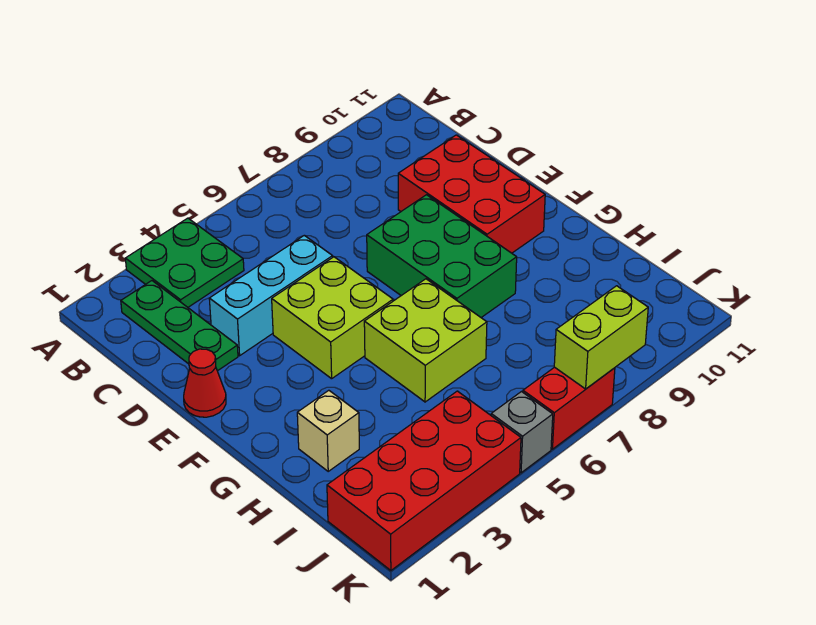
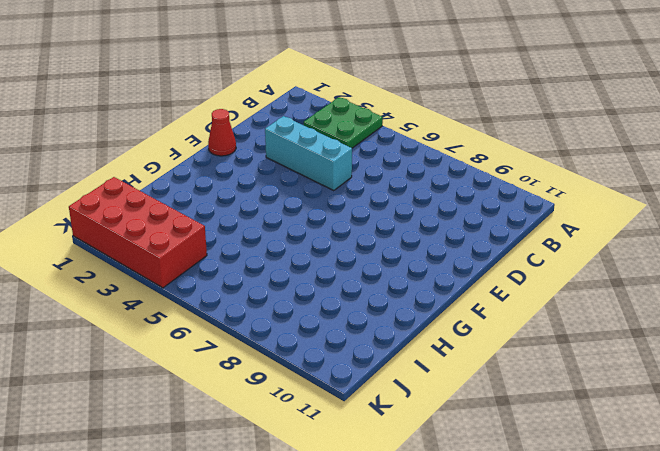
none -> green plate B2:D2 level 1
none -> red brick D9:F10 level 1
none -> lime brick E4:F5 level 1

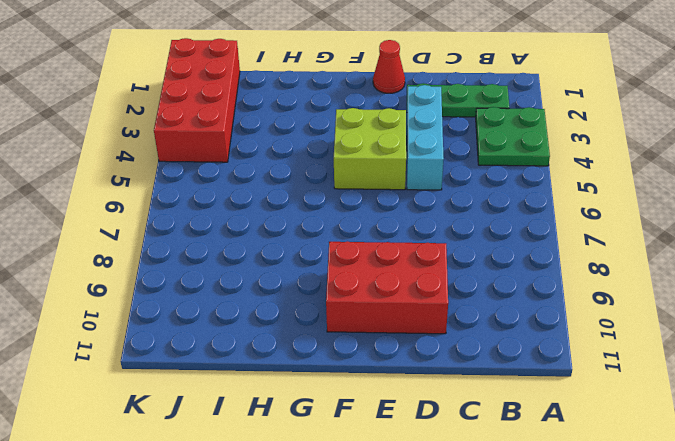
none -> green brick E7:G8 level 1
none -> lime brick G5:H6 level 1
none -> tan brick H2 level 1

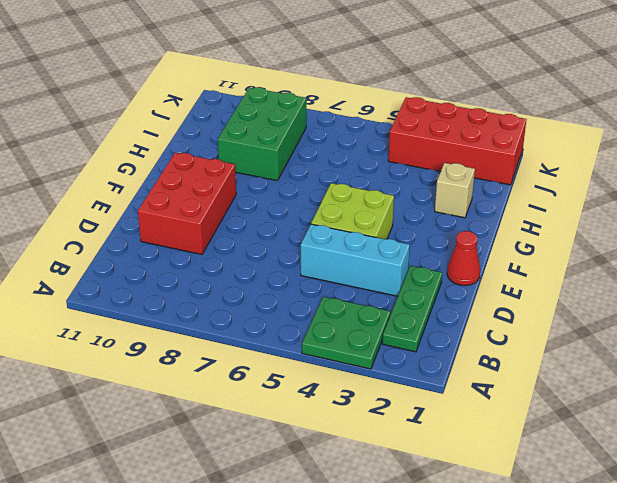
green brick H8:J9 level 1 -> green brick E7:G8 level 1
none -> lime brick G5:H6 level 1
none -> grey brick K5 level 1
none -> red brick K6:K7 level 1

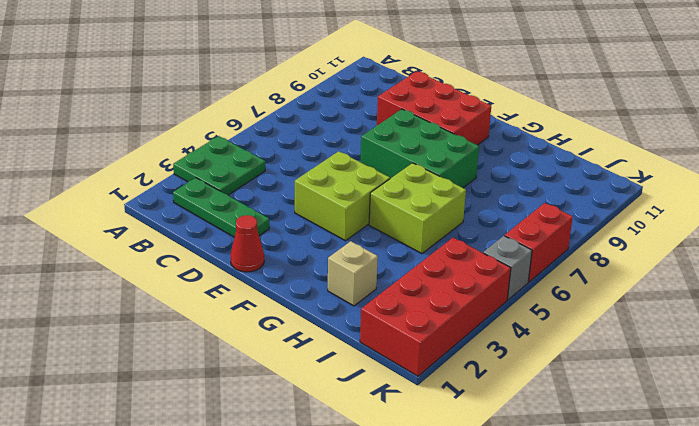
none -> cyan brick D3:D5 level 1
none -> lime brick K7:K8 level 2

